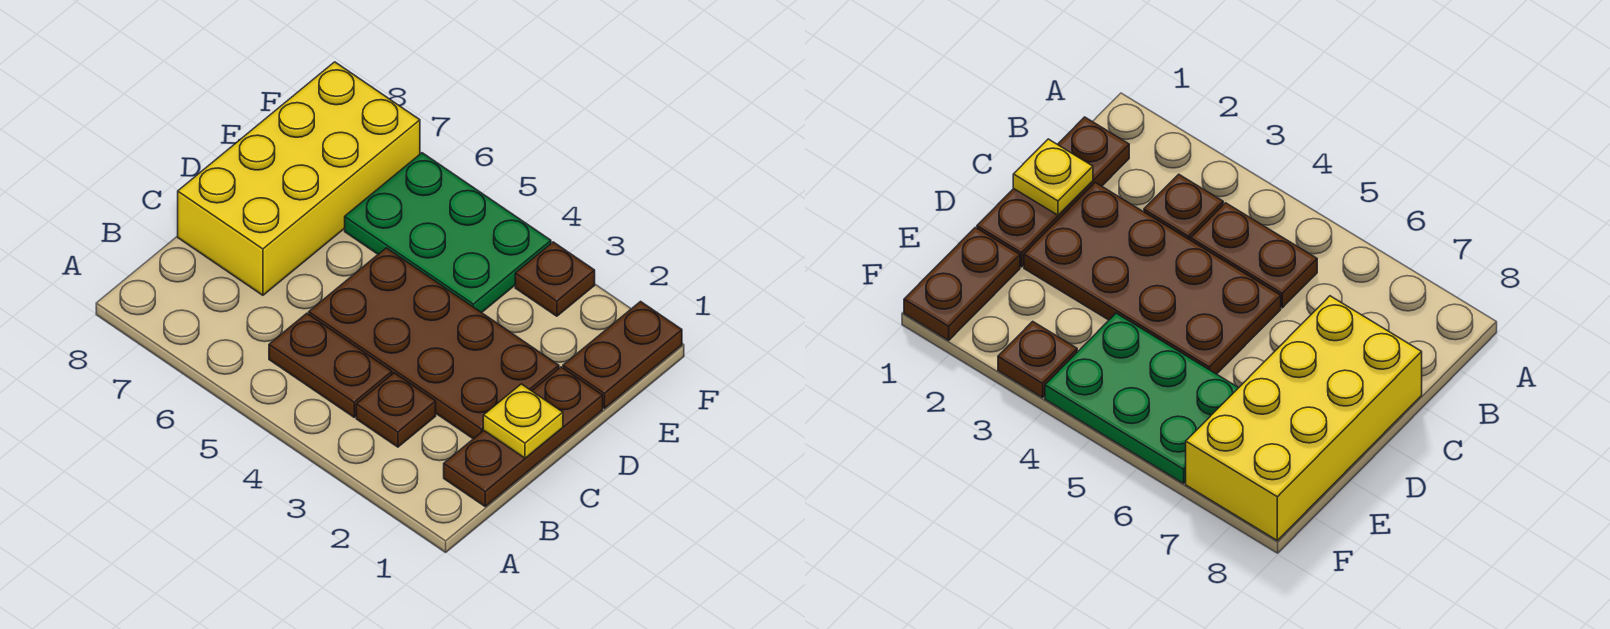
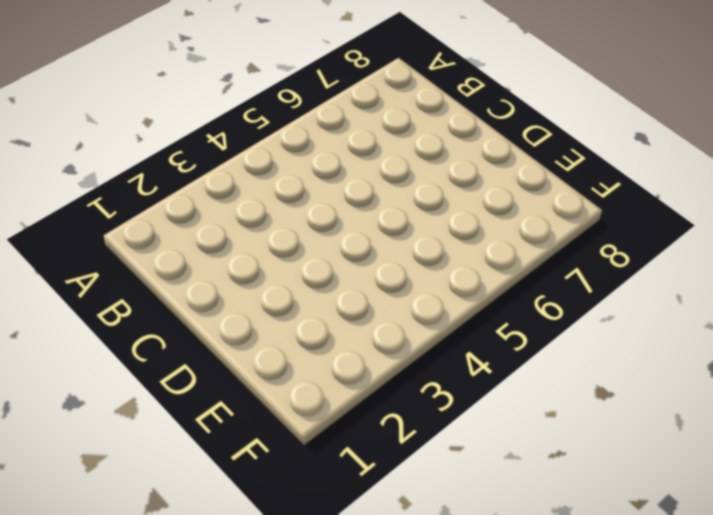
none -> brown plate B1:D1 level 1
none -> brown plate B3 level 1

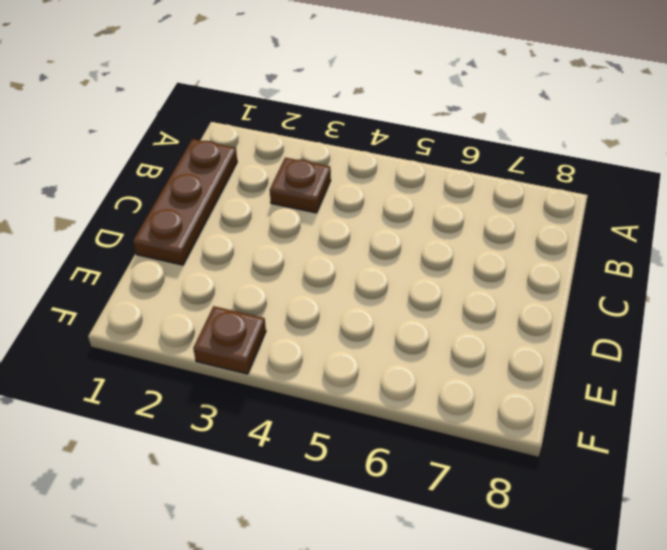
none -> brown plate B4:B5 level 1
none -> brown plate C2:D5 level 1

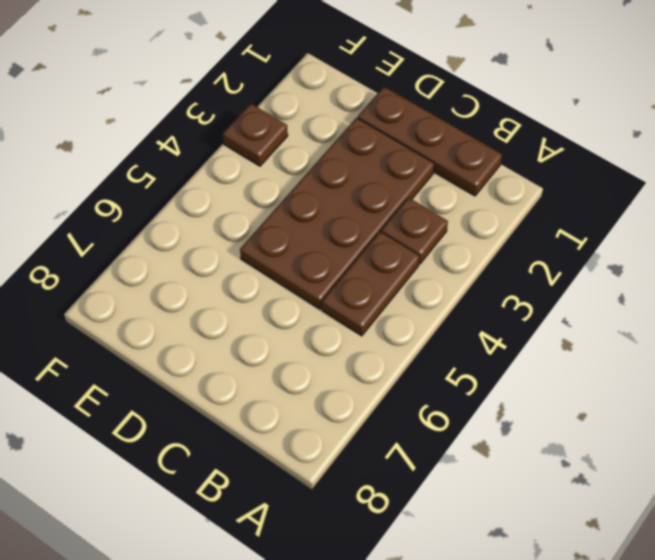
none -> yellow brick C7:F8 level 1
none -> brown plate E1:F1 level 1

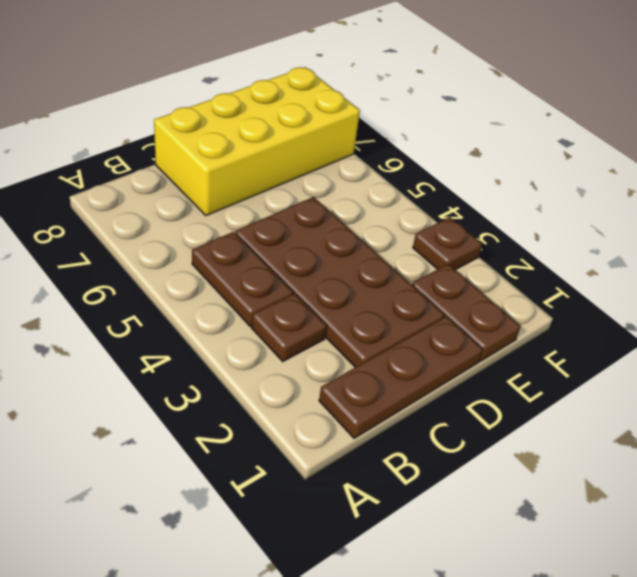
brown plate E1:E2 level 1 -> brown plate E1:F1 level 1
none -> green plate E4:F6 level 1
none -> yellow plate C1 level 2

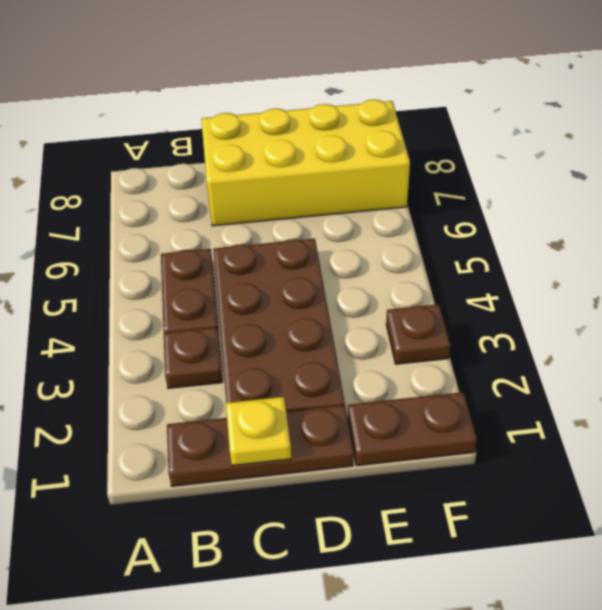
none -> green plate E4:F6 level 1

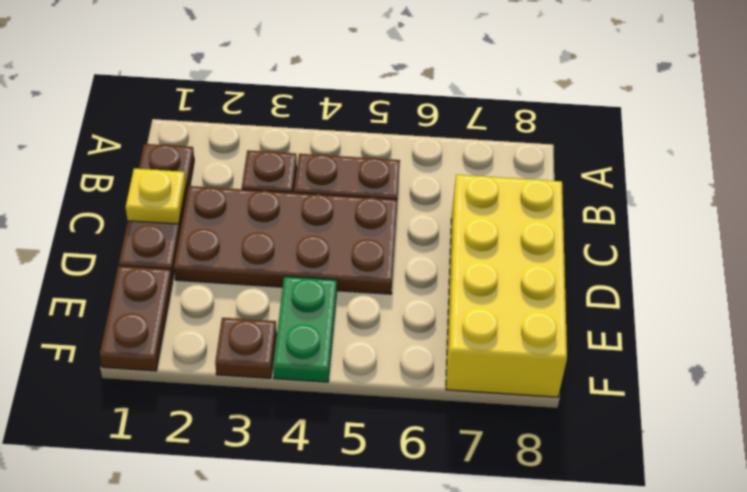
green plate E4:F4 level 1 -> green plate E4:F6 level 1

